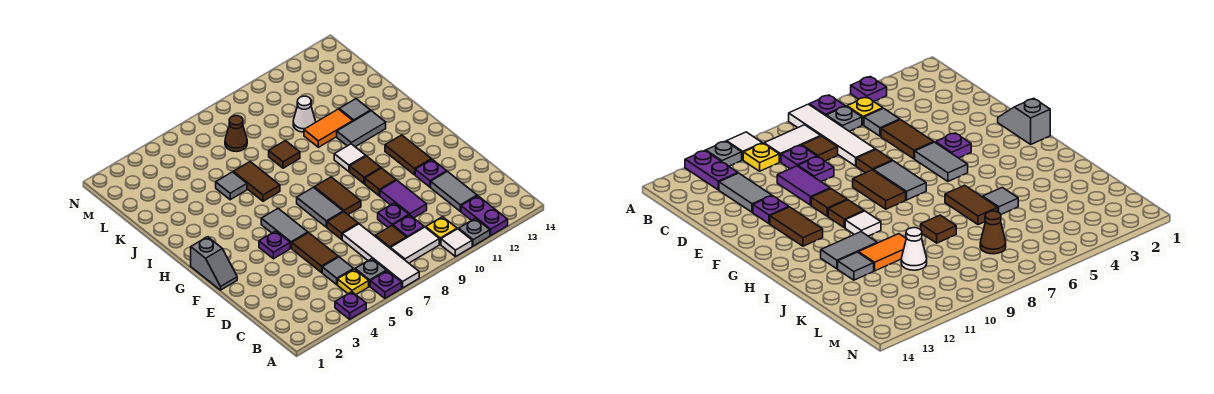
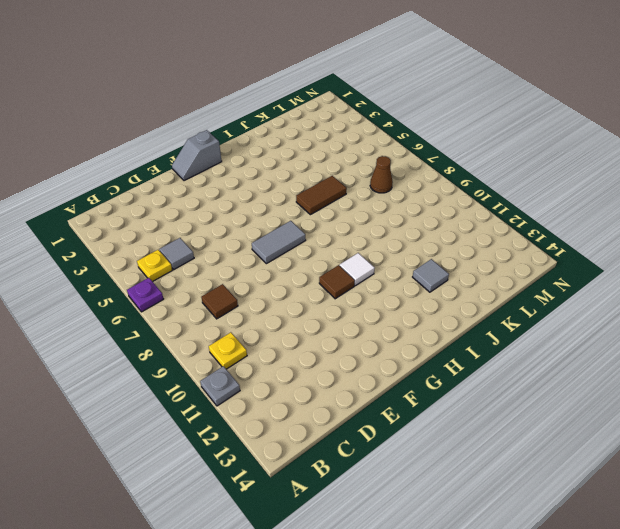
none -> purple plate A4 level 1
none -> white tile A7:D7 level 1
none -> white tile A10 level 1
none -> purple plate A12:B12 level 1

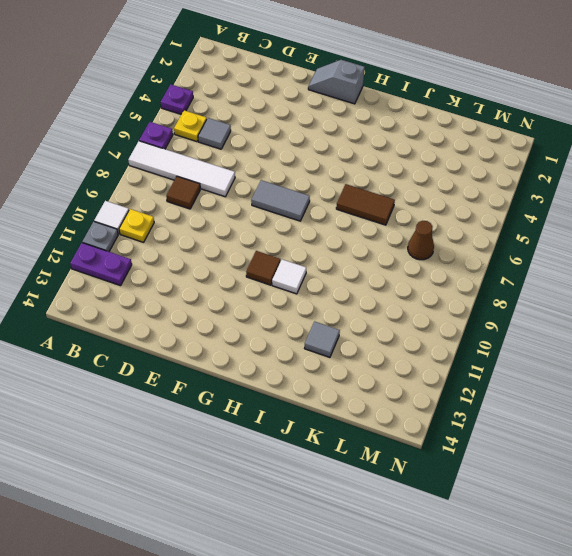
none -> grey plate B6 level 1
none -> white tile B8:B9 level 1
none -> purple plate C9 level 1
none -> grey tile C12:D12 level 1

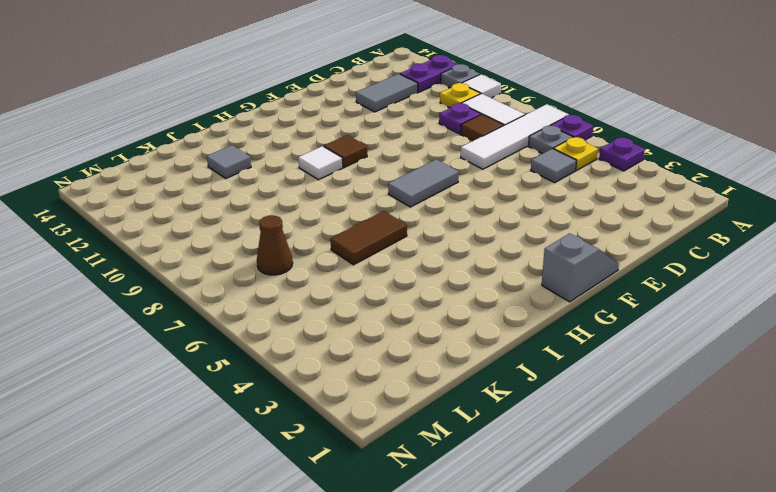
none -> brown tile D5:E5 level 1
none -> purple plate D9 level 1
none -> purple tile D10:E10 level 1
none -> brown tile E7 level 1

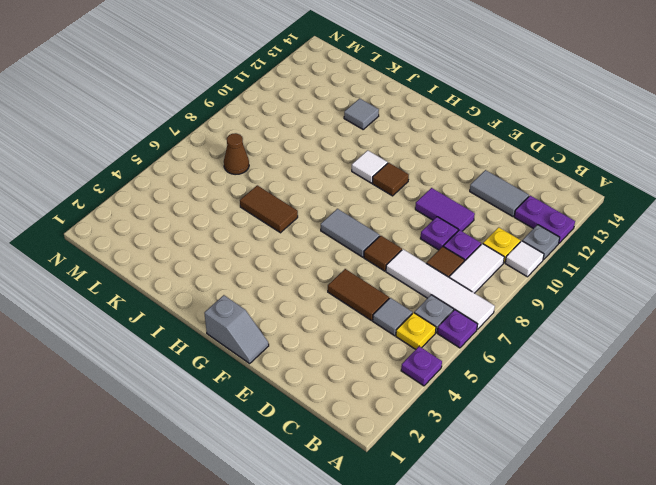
none -> purple plate E12 level 1
none -> purple plate F4 level 1
none -> grey tile F5:G5 level 1
none -> brown tile F8:G8 level 1

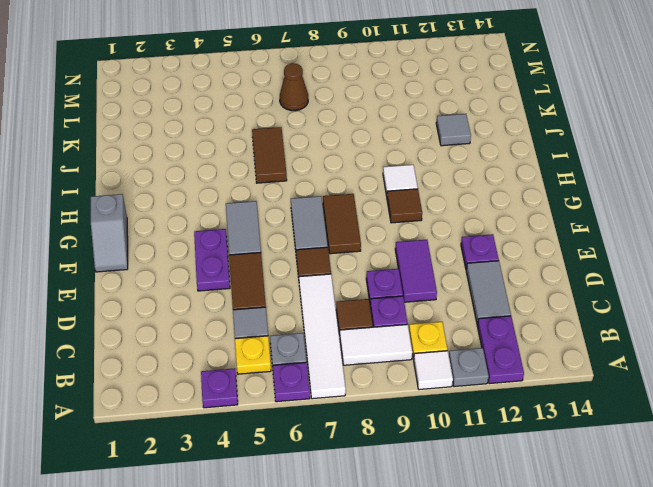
purple plate E4:F4 level 1 -> purple plate F4 level 1
none -> brown tile F10 level 1
none -> brown tile F12:G12 level 1
none -> grey tile I11:I12 level 1
none -> grey tile J5 level 1

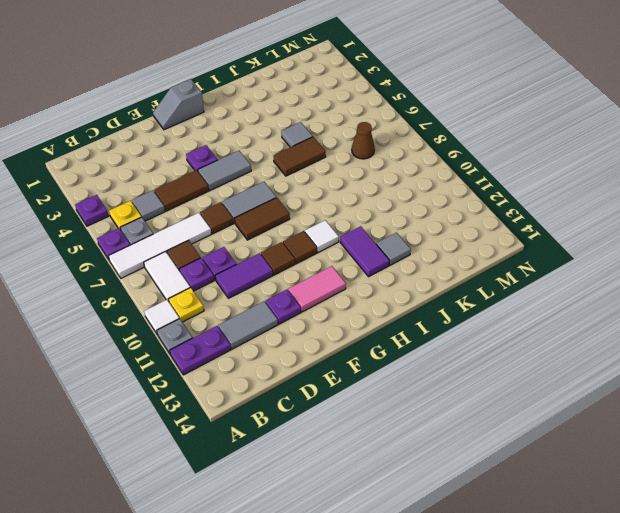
pink tile F12:G12 level 1 -> brown tile F12:G12 level 1
purple tile I11:I12 level 1 -> grey tile I11:I12 level 1
none -> brown tile J8 level 1
none -> orange tile J10:J11 level 1
none -> white cone K10 level 1

